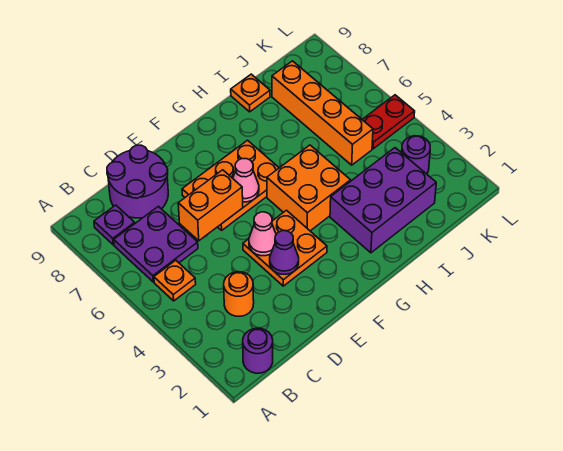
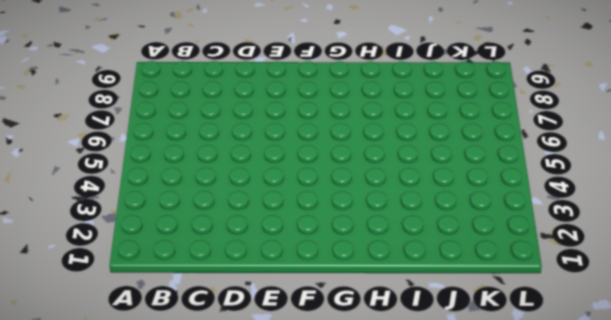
none -> purple round brick B1 level 1
none -> orange plate B5 level 1
none -> purple plate B6:C7 level 1

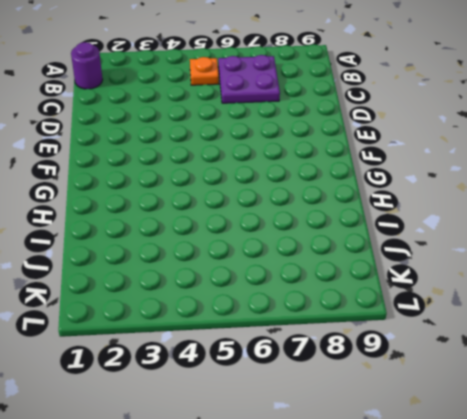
none -> purple plate B8 level 1
none -> orange round brick C3 level 1
none -> purple round brick C8:D9 level 1

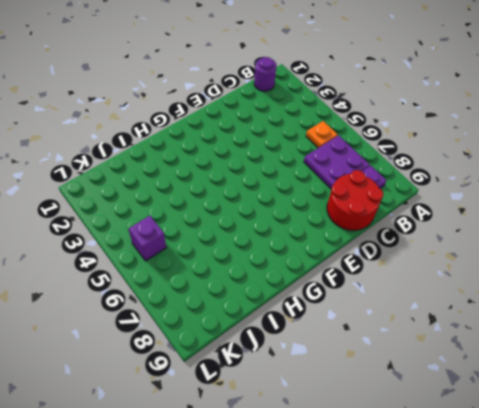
red round brick C8:D9 level 1 -> purple round brick C8:D9 level 1
purple brick K5 level 1 -> red plate K5:L5 level 1
none -> orange round brick C3 level 1
none -> orange plate E3:F4 level 1
none -> orange plate E6:G7 level 1

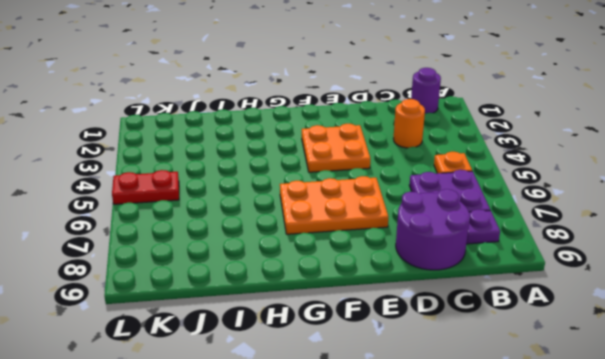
none -> orange brick G4:H5 level 1
none -> purple brick H2:J3 level 1
none -> orange plate I9 level 1

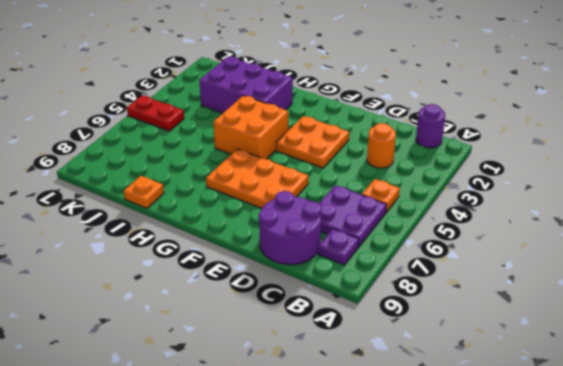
none -> orange brick J5:J8 level 1
none -> purple round brick K3 level 1
none -> orange brick D6:E6 level 2

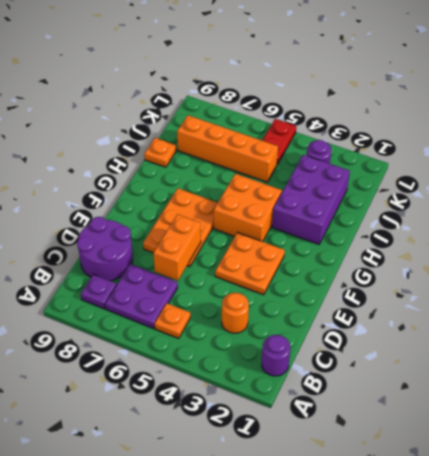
none -> purple cone E3 level 2
none -> pink cone E4 level 2
none -> pink cone F6 level 2

